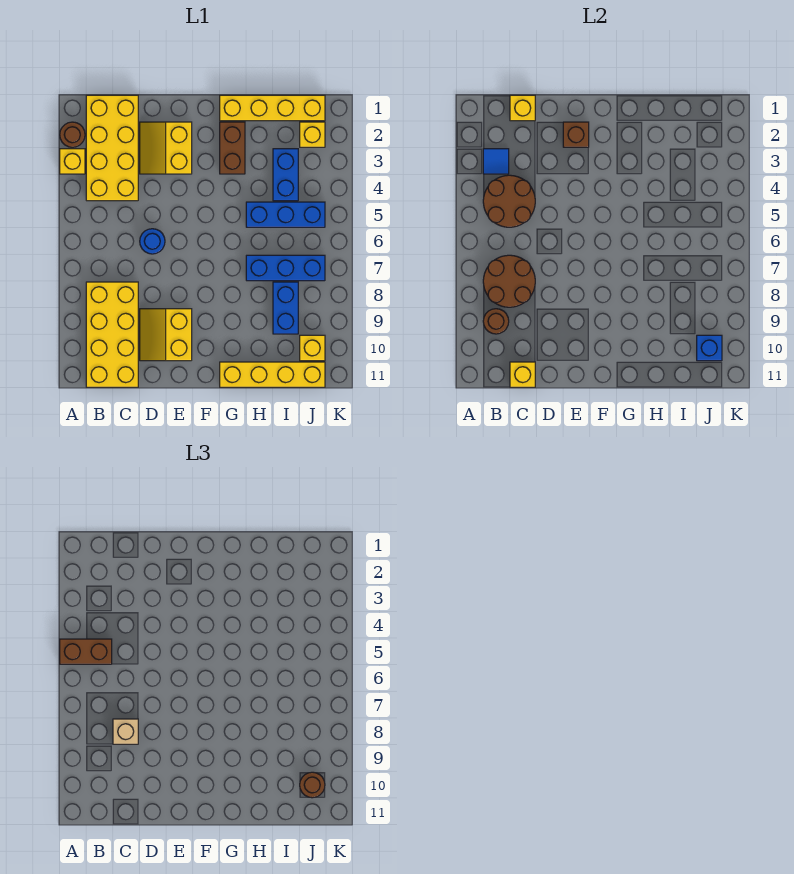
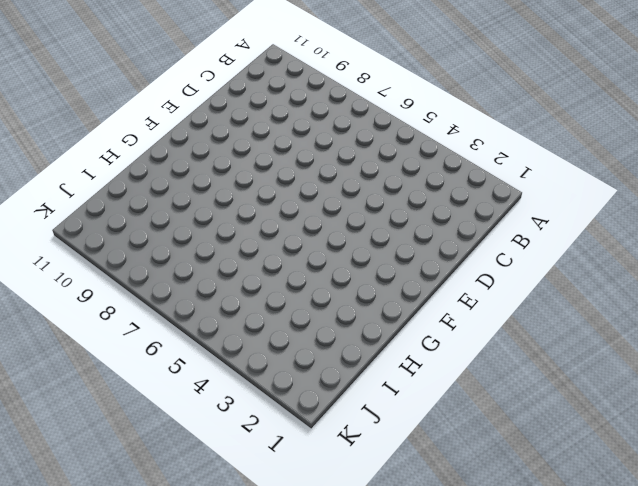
none -> brown round brick A2 level 1
none -> yellow brick A3 level 1
none -> yellow brick B1:C4 level 1

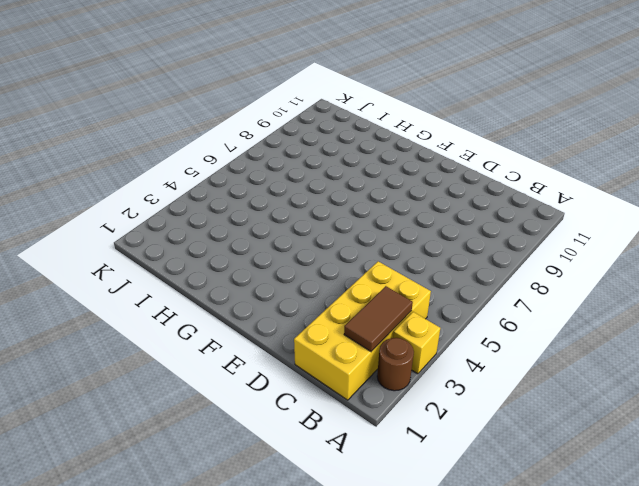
brown tile B2:B3 level 2 -> blue tile B3 level 2
none -> yellow brick B8:C11 level 1
none -> yellow slope D2:E3 level 1 top E
none -> blue round brick D6 level 1

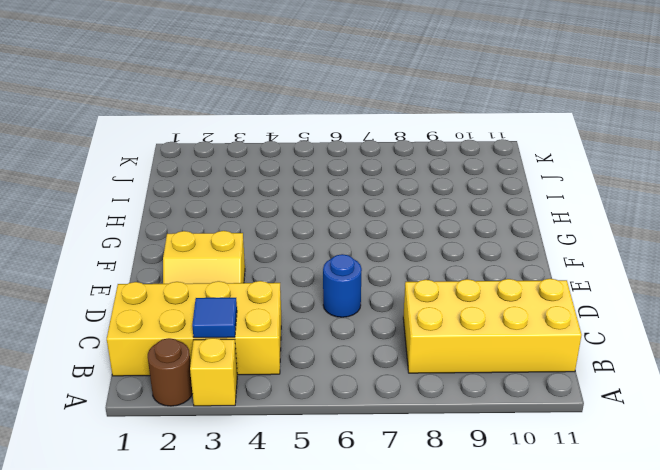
none -> yellow slope D9:E10 level 1 top E
none -> yellow brick G1:J1 level 1
none -> brown brick G2:G3 level 1

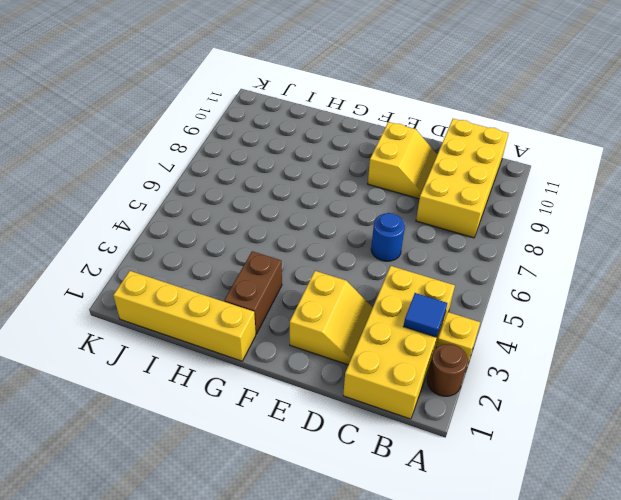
none -> yellow brick G11:J11 level 1
none -> blue brick H5:J5 level 1
none -> blue brick H7:J7 level 1

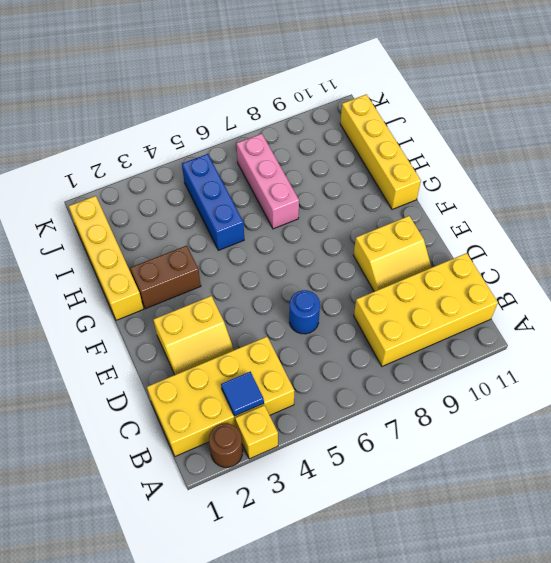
pink brick H7:J7 level 1 -> blue brick H7:J7 level 1
none -> blue brick I3:I4 level 1
none -> blue brick I8:I9 level 1
none -> yellow brick J2 level 1

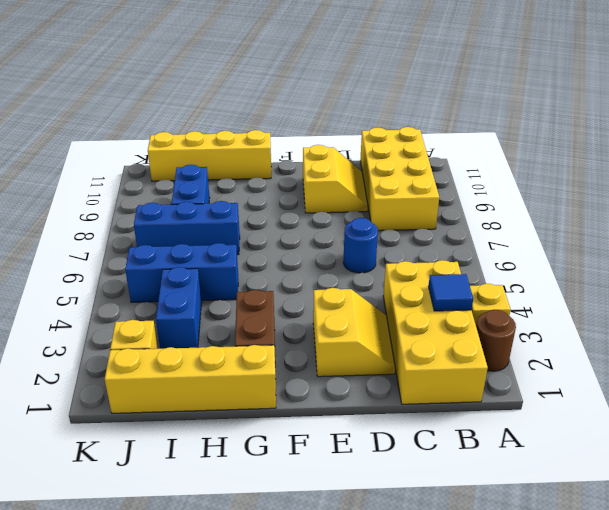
none -> yellow brick J10 level 1
none -> brown round brick B4:C5 level 2
none -> brown round brick B7:C8 level 2

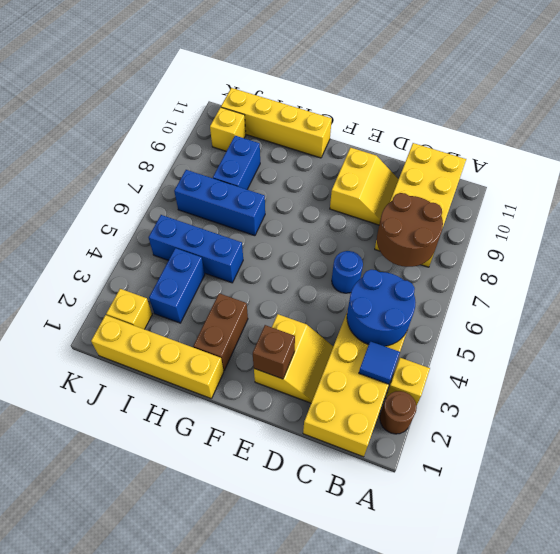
blue round brick B4:C5 level 2 -> brown round brick B4:C5 level 2
none -> brown round brick B9 level 2
none -> yellow brick C1 level 2
none -> yellow brick C11 level 2

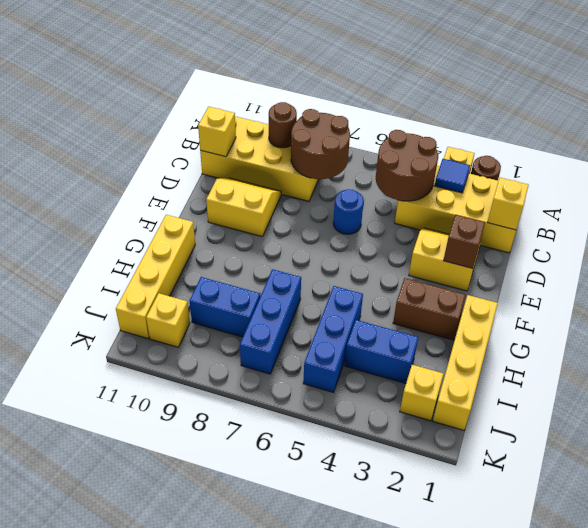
none -> blue brick J10 level 2
none -> brown brick A5:B5 level 3
none -> tan brick C8 level 3

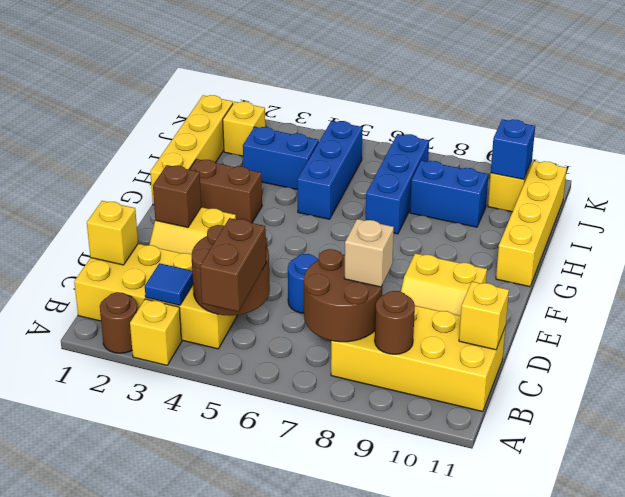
none -> brown round brick J10 level 3

